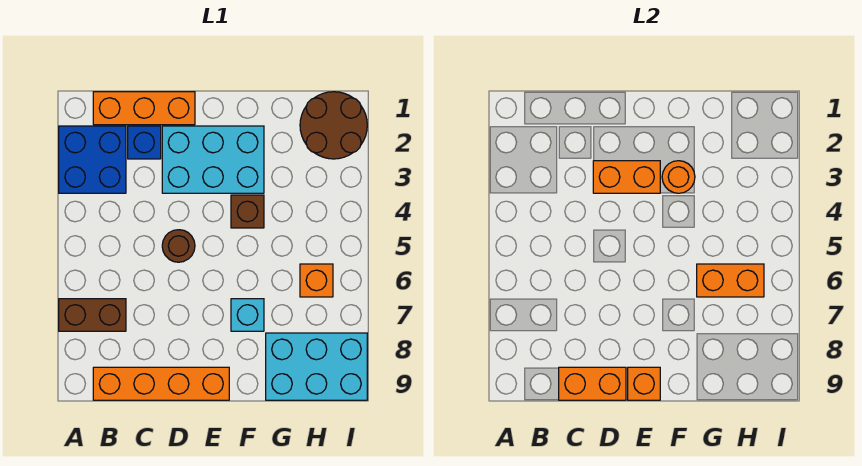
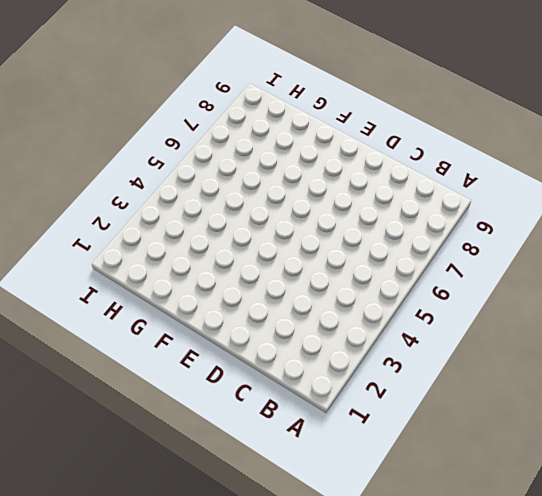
none -> blue brick A2:B3 level 1
none -> brown brick A7:B7 level 1
none -> orange brick B1:D1 level 1

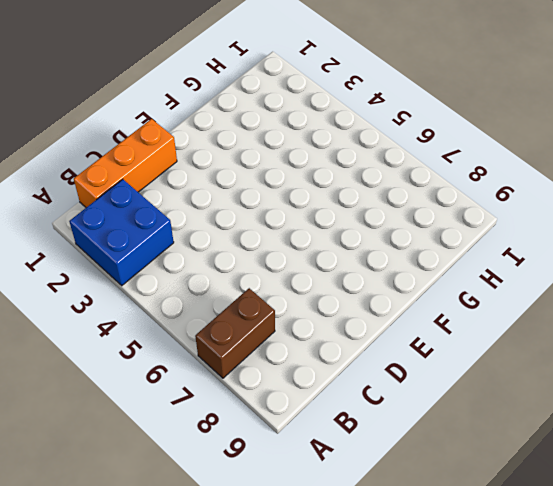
none -> orange brick B9:E9 level 1
none -> blue brick C2 level 1
none -> cyan brick D2:F3 level 1

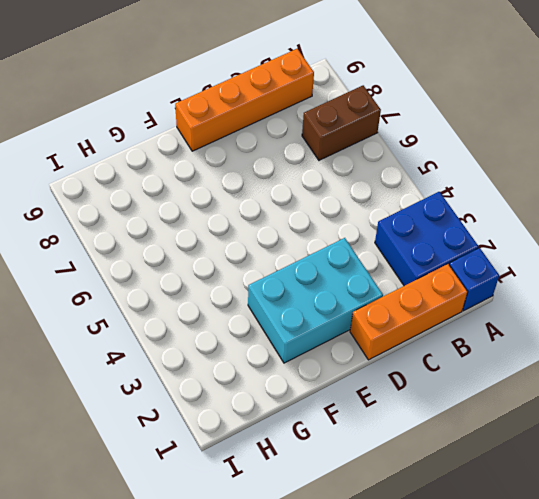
blue brick A1 level 1 -> blue brick C2 level 1
none -> brown round brick D5 level 1
none -> brown brick F4 level 1
none -> cyan brick F7 level 1

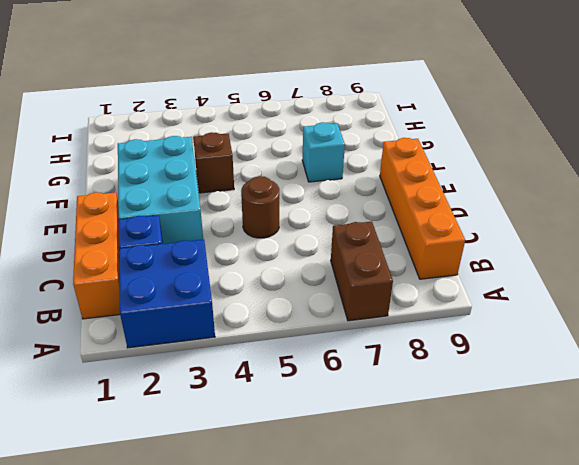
none -> cyan brick G8:I9 level 1
none -> brown round brick H1:I2 level 1
none -> orange brick H6 level 1

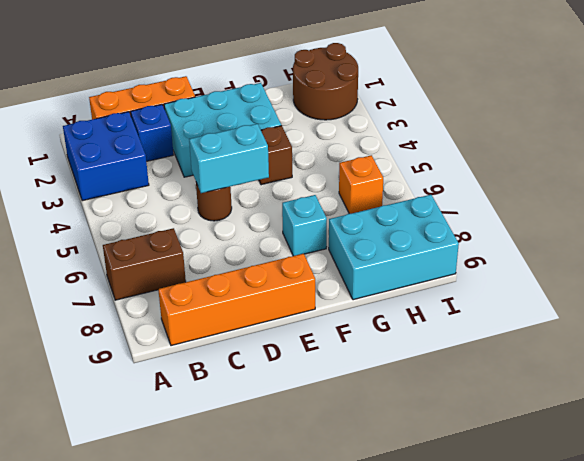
cyan brick D5:E5 level 2 -> none
none -> orange brick C9:D9 level 2
none -> orange brick D3:E3 level 2
none -> orange brick E9 level 2

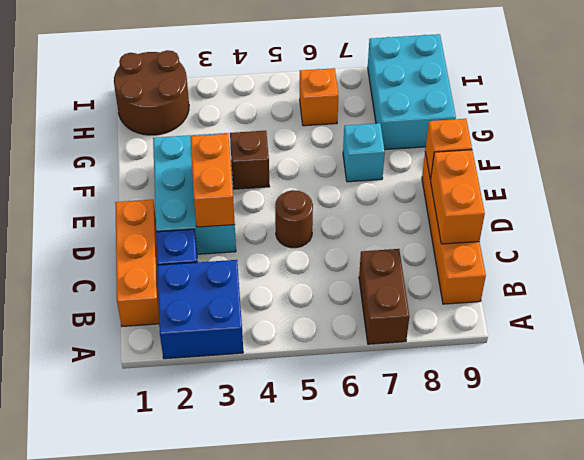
none -> orange round brick F3 level 2
none -> orange brick G6:H6 level 2

